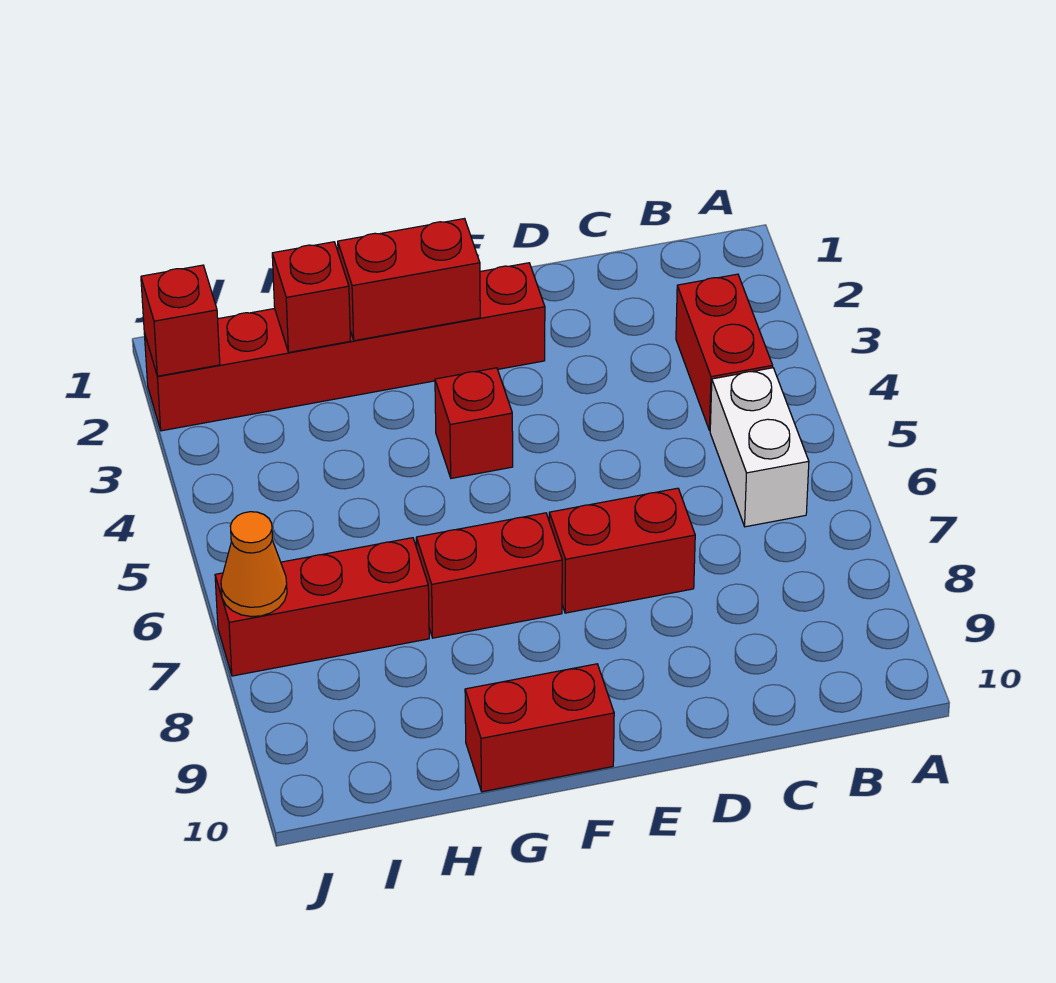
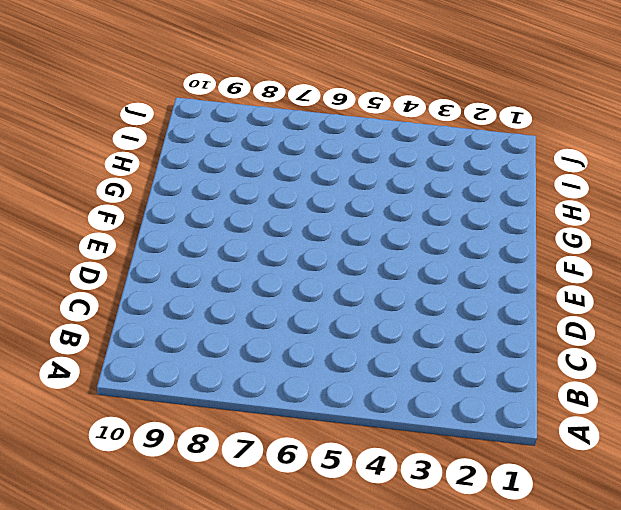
none -> red brick B3:B4 level 1
none -> white brick B5:B6 level 1
none -> red brick D7:E7 level 1

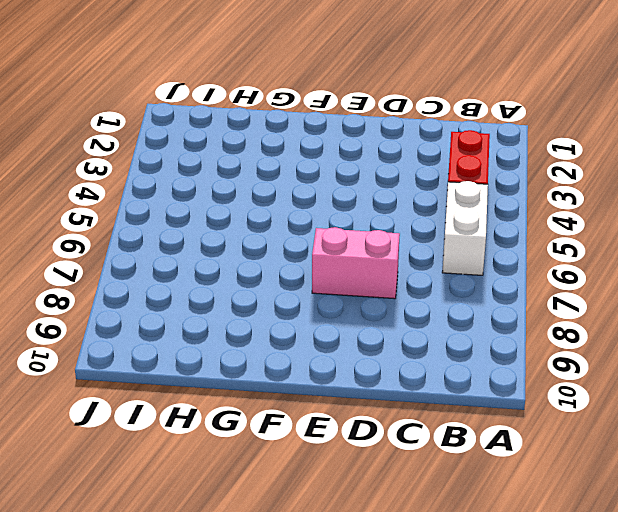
pink brick D7:E7 level 1 -> red brick D7:E7 level 1
none -> red brick E2:J2 level 1
none -> red brick F4 level 1
none -> red brick F7:G7 level 1

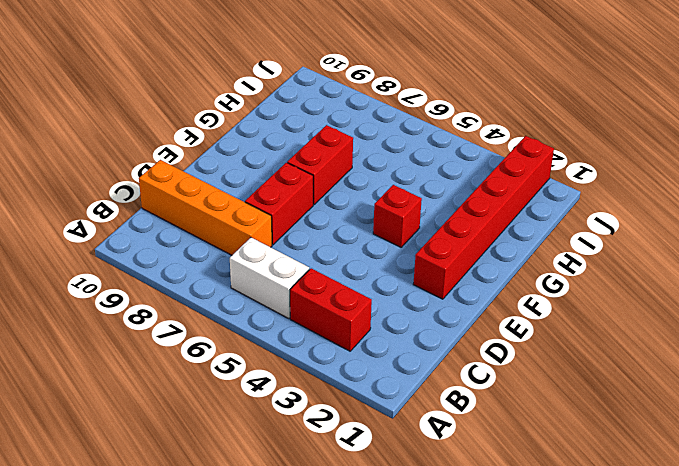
orange brick C7:C10 level 1 -> none
none -> red brick F10:G10 level 1
none -> red brick H7:J7 level 1
none -> red brick F2:G2 level 2

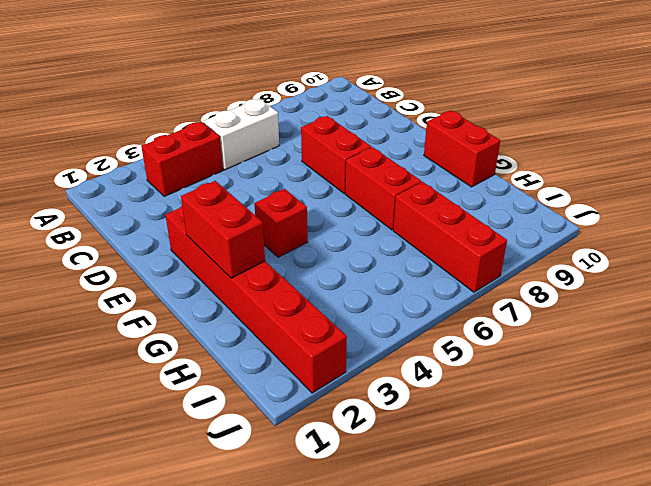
none -> red brick H2 level 2
none -> red brick J2 level 2
none -> orange cone J7 level 2

